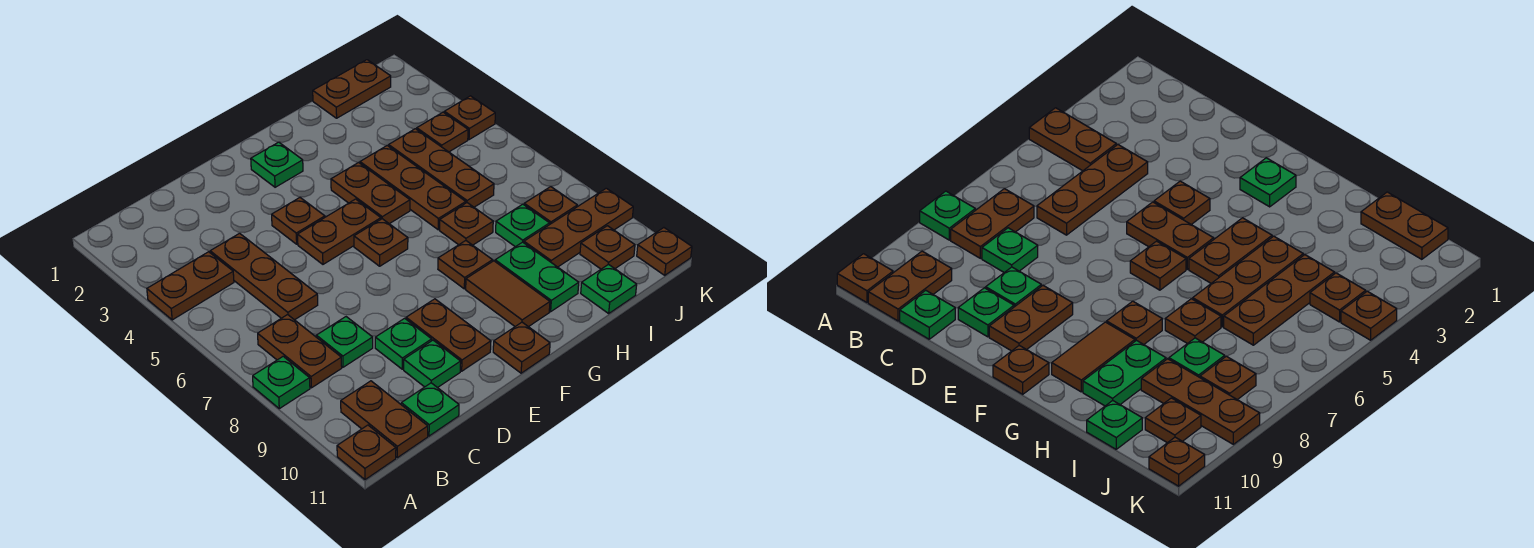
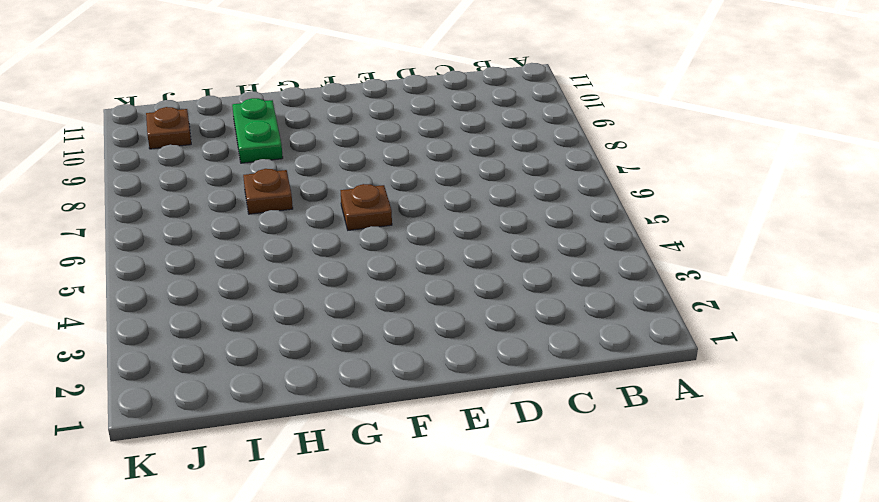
none -> brown plate A4:B4 level 1
none -> green plate A8 level 1
none -> brown plate A11 level 1
none -> brown plate B7:B8 level 1

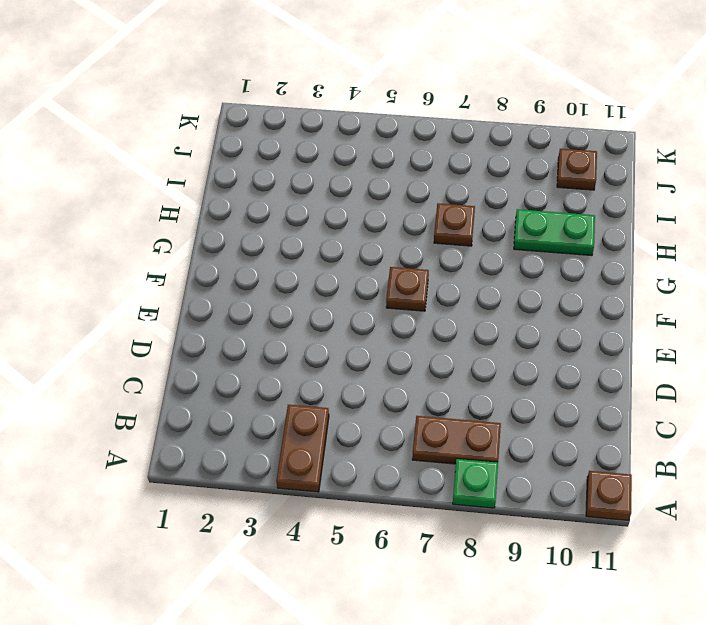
none -> brown plate B10:B11 level 1
none -> brown plate C4:C6 level 1
none -> green plate C8 level 1
none -> green plate C11 level 1

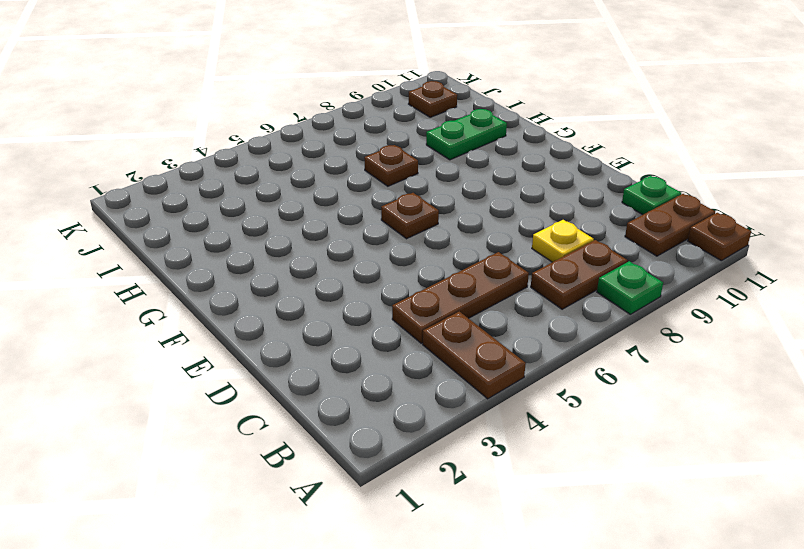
yellow plate C8 level 1 -> green plate C8 level 1
none -> green plate D9 level 1
none -> green plate D10 level 1
none -> brown plate E4 level 1
none -> brown plate E5:F5 level 1

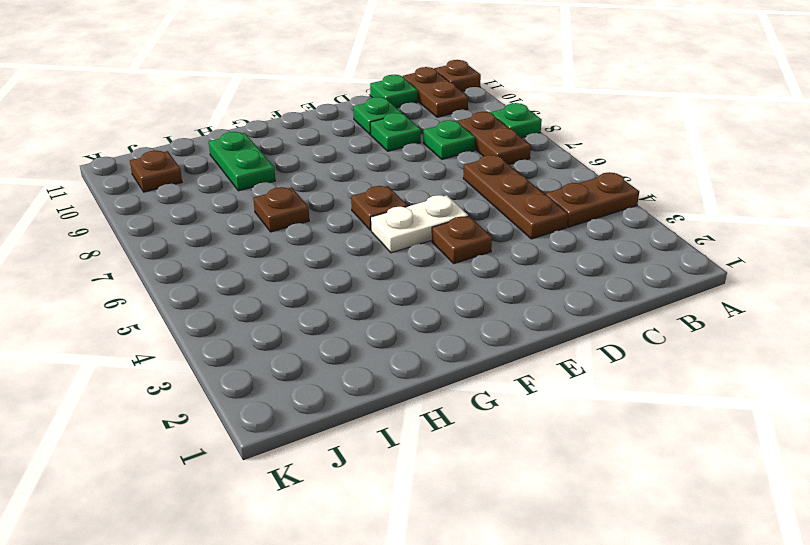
white plate E5:F5 level 1 -> brown plate E5:F5 level 1
none -> brown plate E9:E10 level 1
none -> green plate F2 level 1
none -> brown plate F11 level 1
none -> brown plate G4:G5 level 1

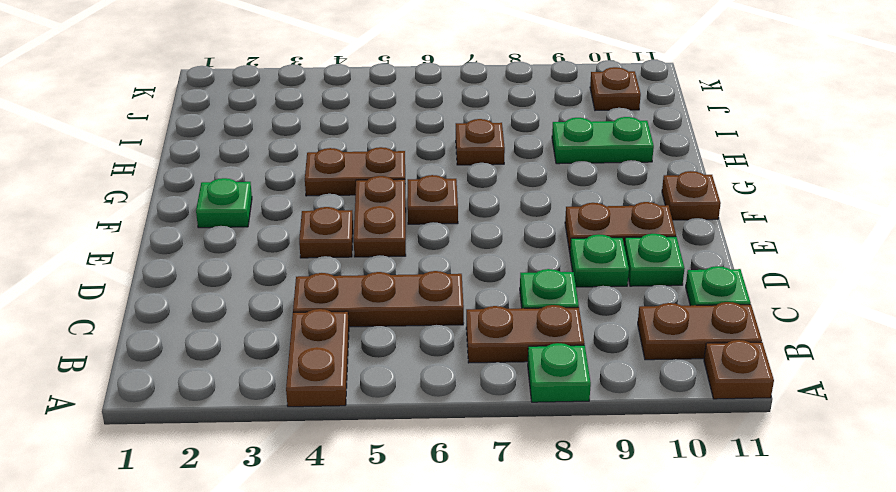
none -> brown plate G8 level 1
none -> brown tile G9:G10 level 1
none -> brown plate H4:H6 level 1
none -> brown plate I1:J1 level 1

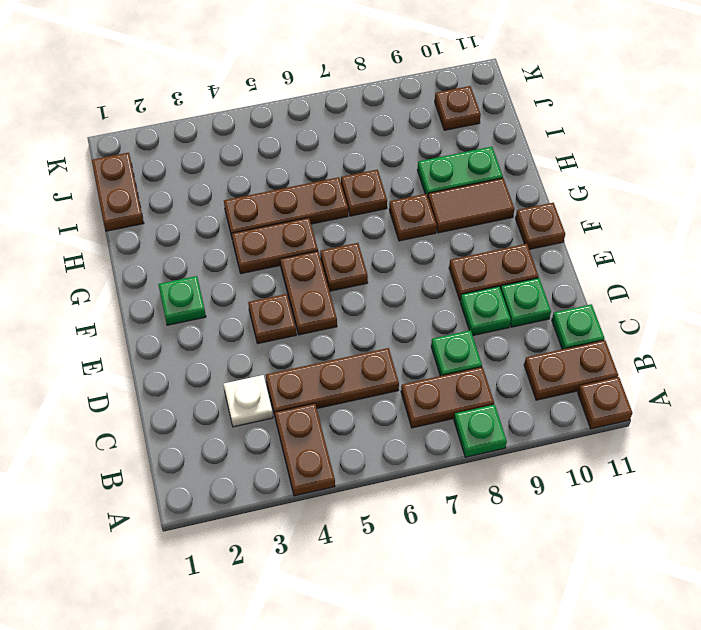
white plate C3 level 1 -> none
none -> brown plate I4:I6 level 1
none -> green plate I8 level 1
none -> brown plate I9:K9 level 1
none -> green plate I11 level 1

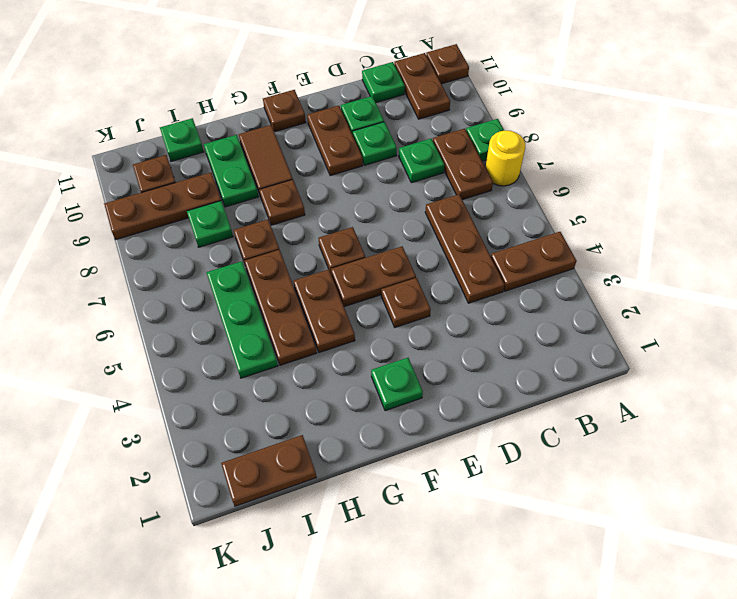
yellow round brick A7 level 1 -> none
green plate I4:I6 level 1 -> brown plate I4:I6 level 1
none -> brown plate J4 level 1
none -> brown plate J8 level 1
none -> brown plate K4 level 1
none -> brown plate K11 level 1

